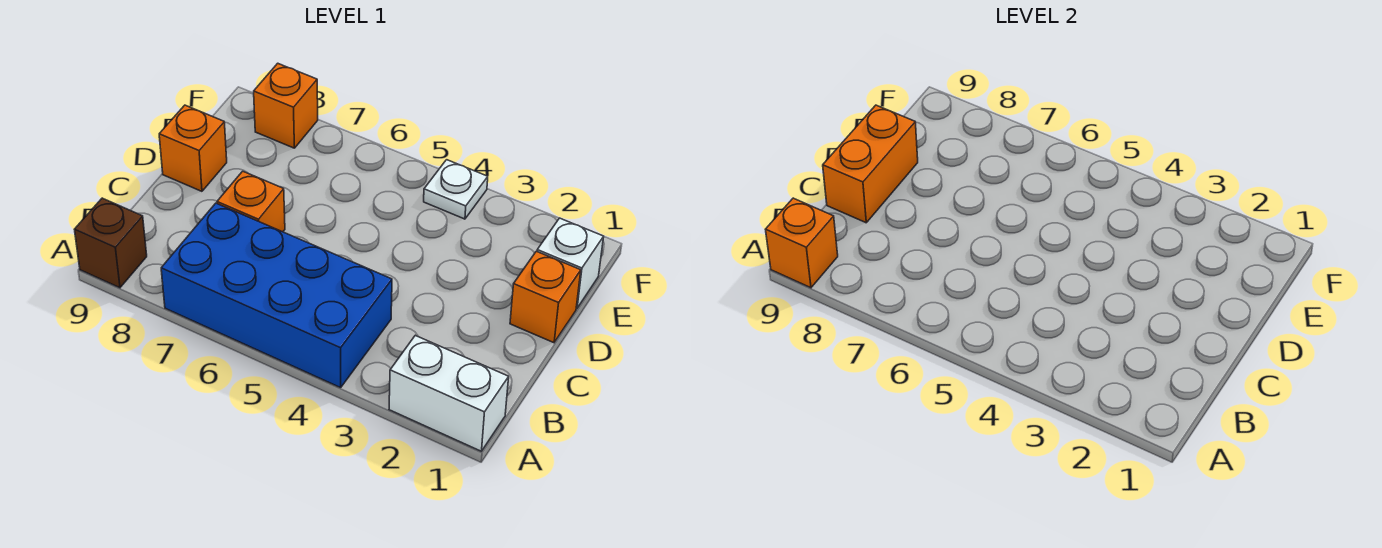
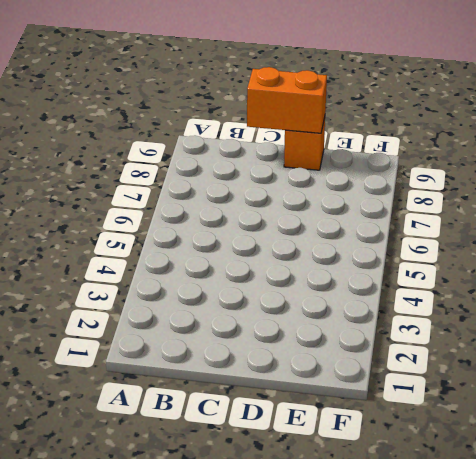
none -> white brick A1:A2 level 1
none -> blue brick A4:B7 level 1

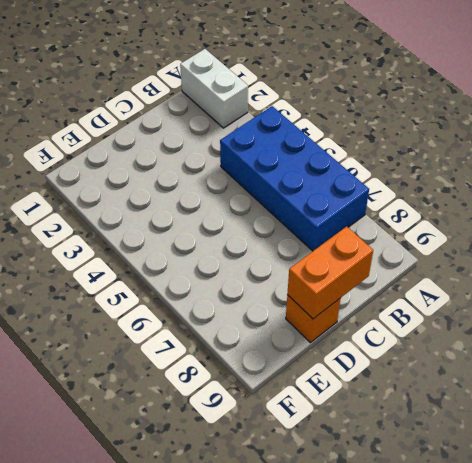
none -> brown brick A9 level 1
none -> orange brick C7 level 1

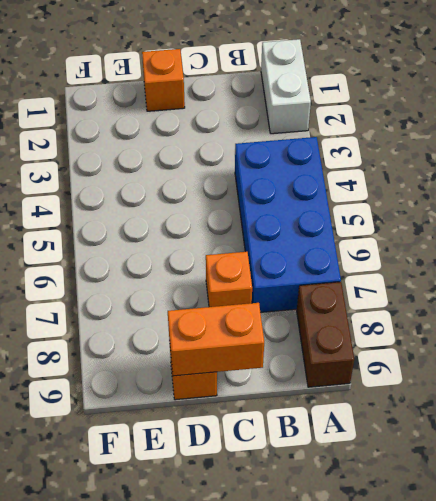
brown brick A8:A9 level 1 -> brown brick A9 level 1
none -> white brick E1 level 1
none -> white plate F4 level 1

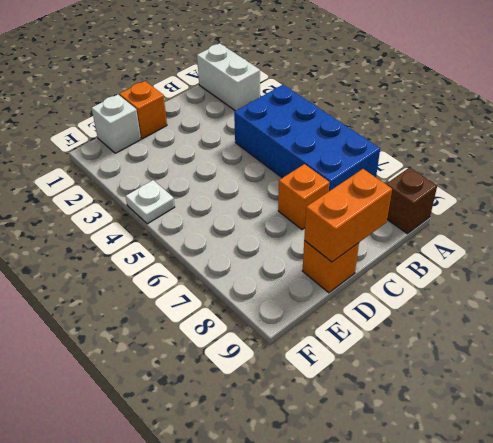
none -> orange brick F8 level 1
none -> orange brick A9 level 2

